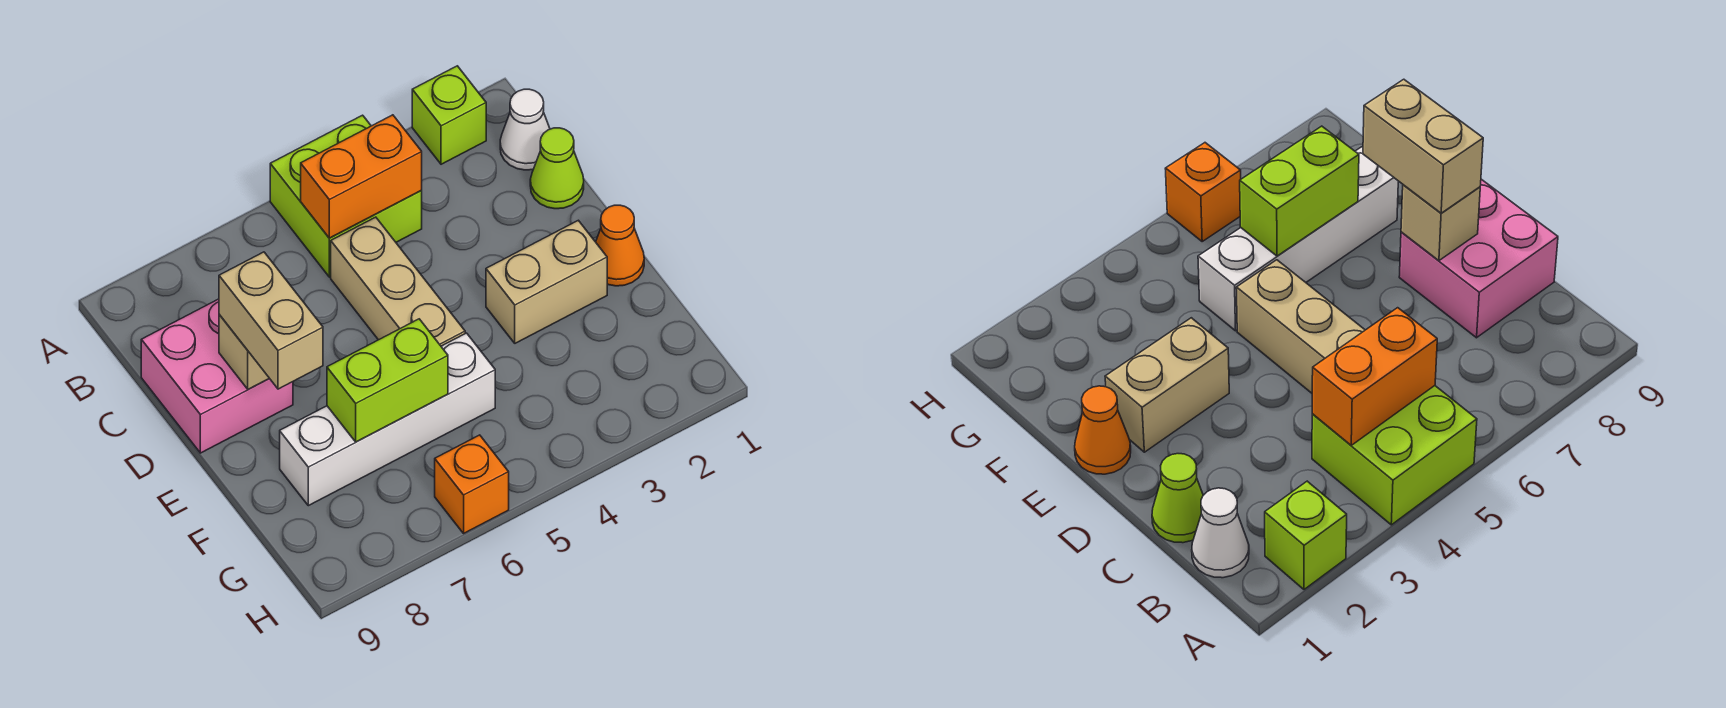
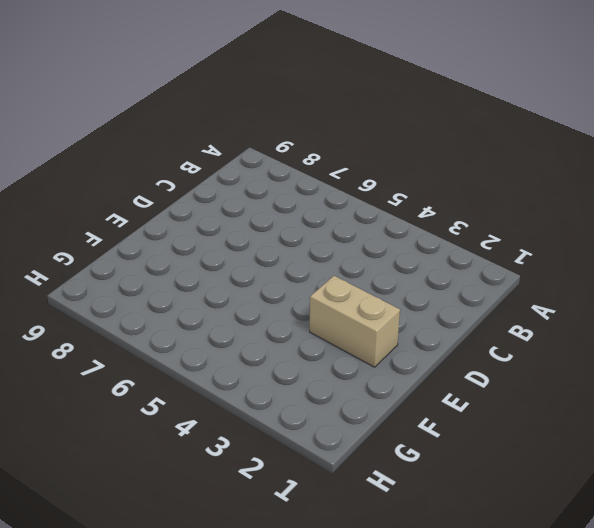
none -> lime brick A2 level 1
none -> lime brick A4:B5 level 1
none -> white cone B1 level 1

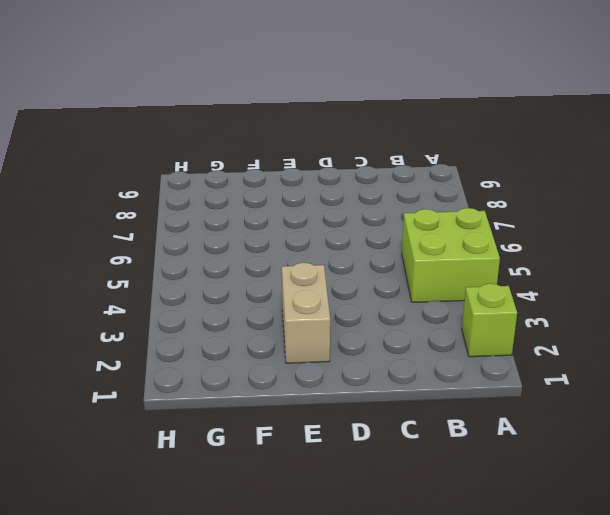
none -> white cone B1 level 1
none -> lime cone C1 level 1
none -> tan brick C5:E5 level 1

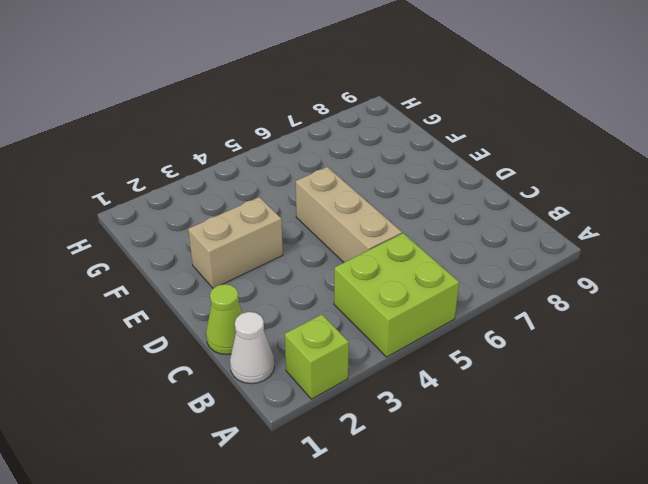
none -> pink brick C8:D9 level 1
none -> orange cone E1 level 1
none -> white brick F5:F8 level 1

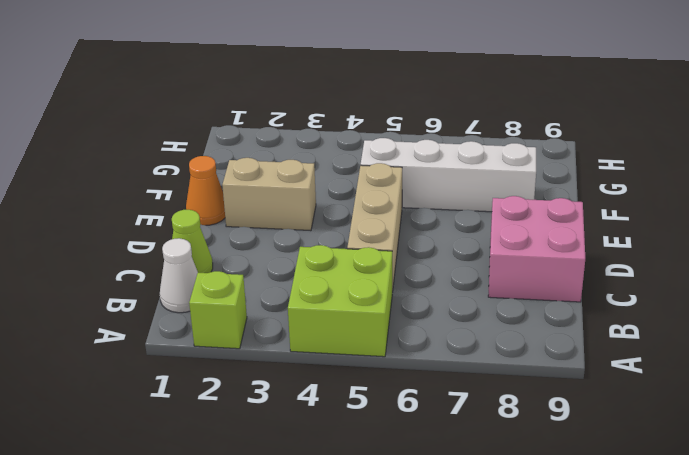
none -> orange brick H6 level 1
none -> orange brick B4:B5 level 2
none -> tan brick D8 level 2

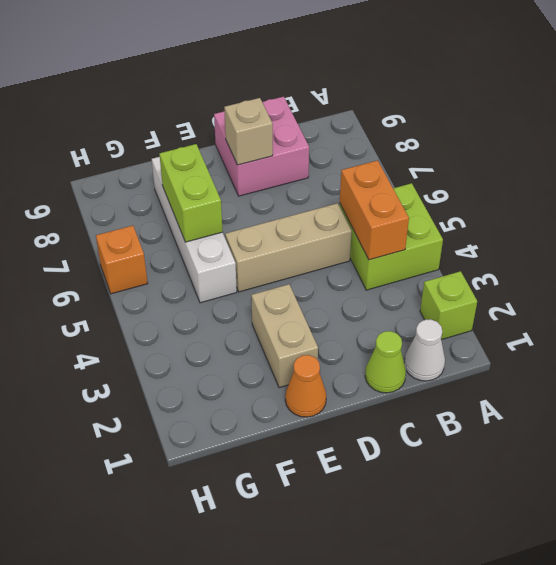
none -> tan brick D8:E8 level 3

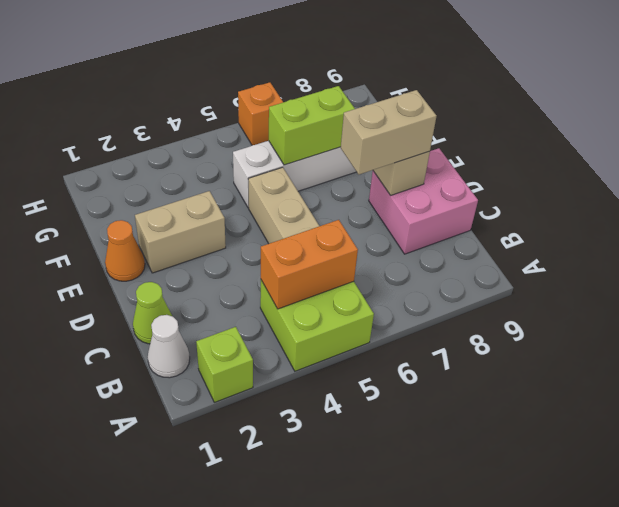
tan brick D7:D8 level 3 -> tan brick D8:E8 level 3

